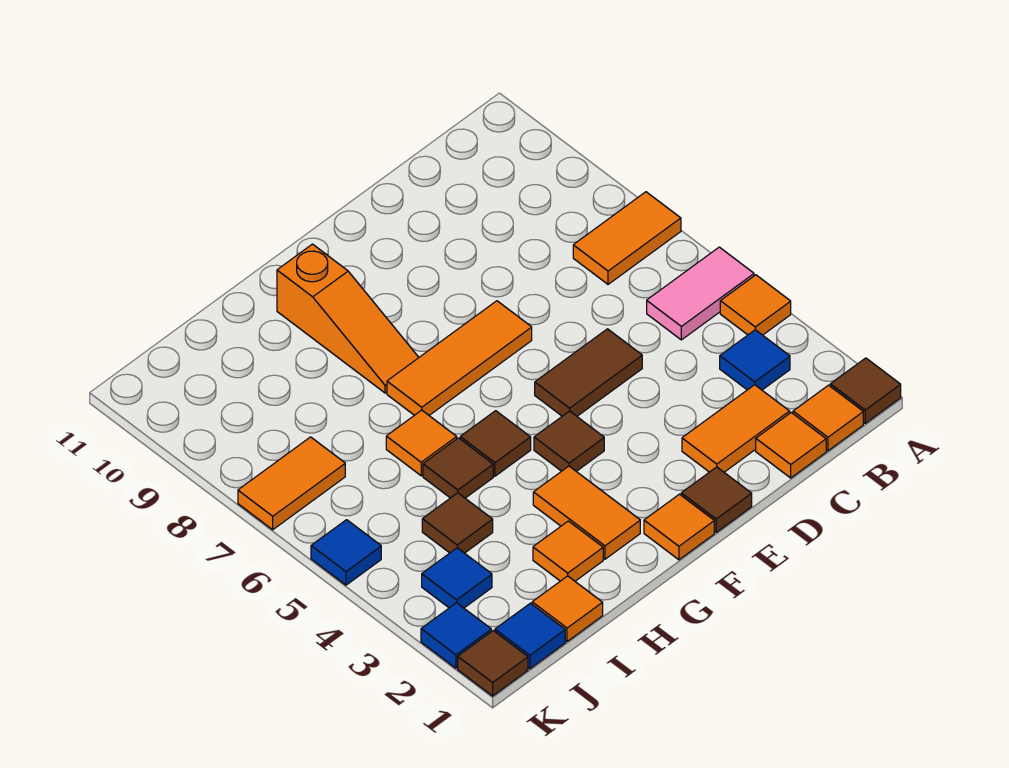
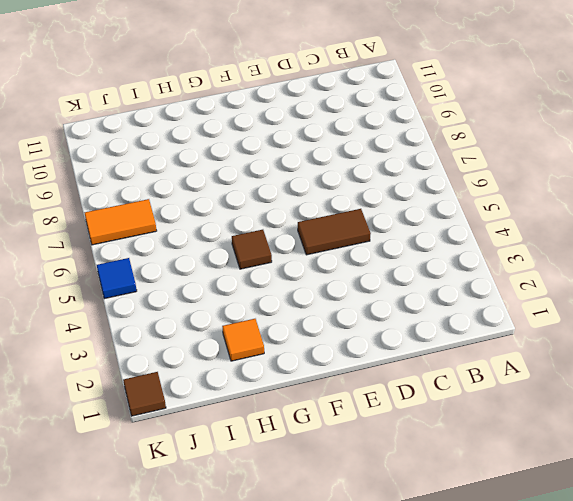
none -> brown tile A1 level 1
none -> orange tile A4 level 1
none -> pink tile A5:B5 level 1

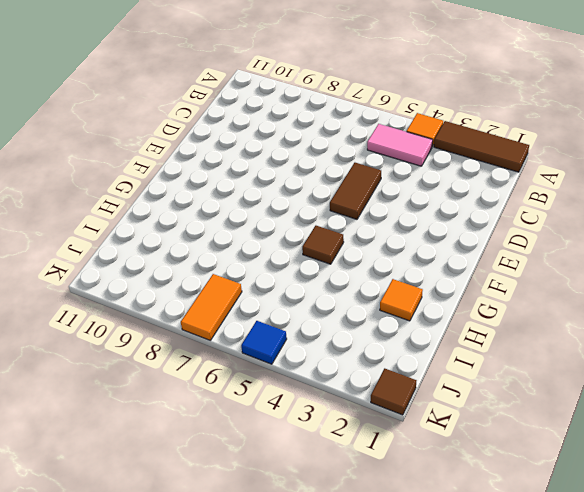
brown tile A1:A3 level 1 -> brown tile A1 level 1
pink tile B4:B5 level 1 -> pink tile A5:B5 level 1
none -> orange tile A7:B7 level 1
none -> orange tile B1 level 1
none -> blue tile B3 level 1

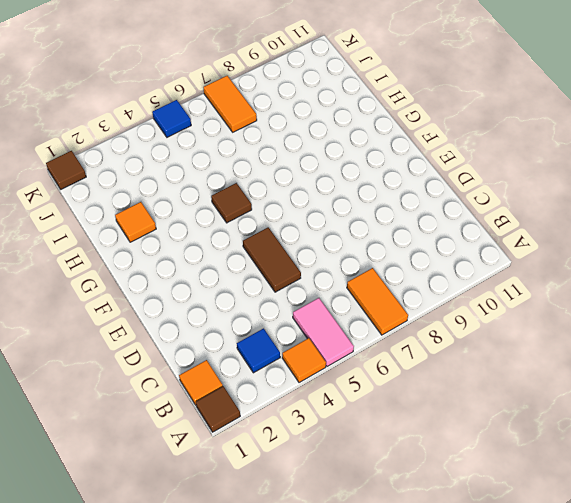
none -> orange tile C1 level 1
none -> orange tile C2:D2 level 1
none -> brown tile E1 level 1

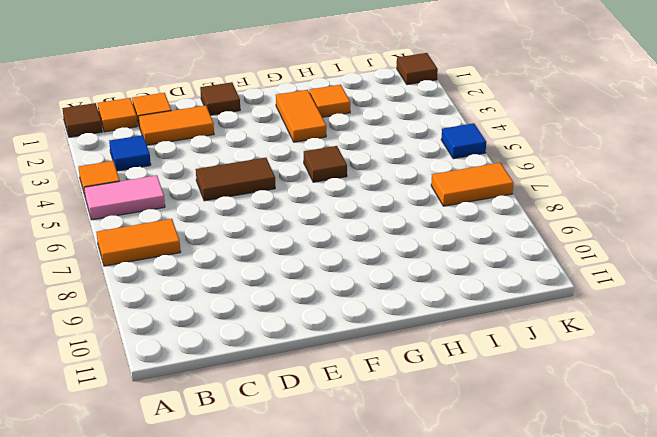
none -> orange tile E7:G7 level 1
none -> orange tile F1 level 1
none -> brown tile F4 level 1

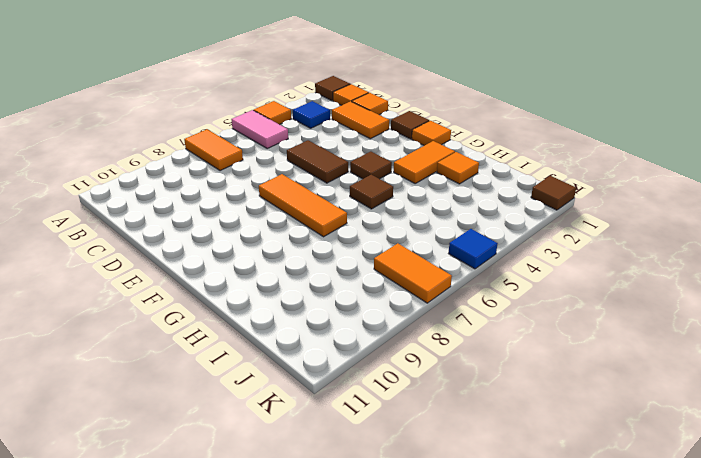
none -> orange slope G8:G10 level 1 top 10
none -> brown tile H5 level 1
none -> orange tile H6 level 1

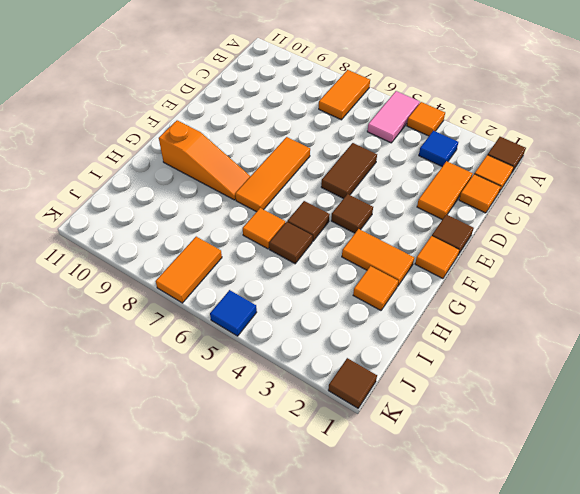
none -> orange tile I1 level 1
none -> brown tile I4 level 1
none -> blue tile J1 level 1

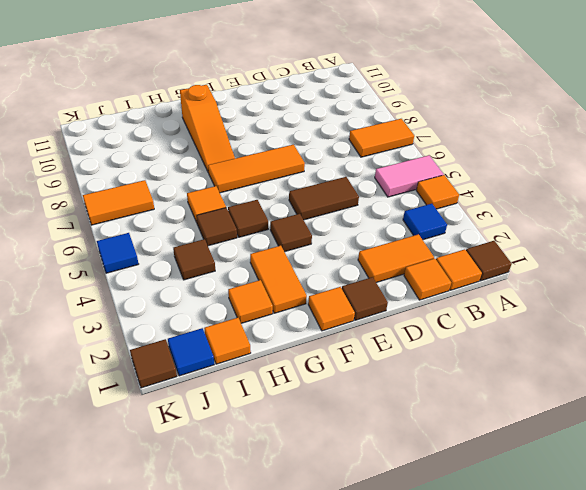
none -> blue tile J3 level 1
none -> blue tile K2 level 1

